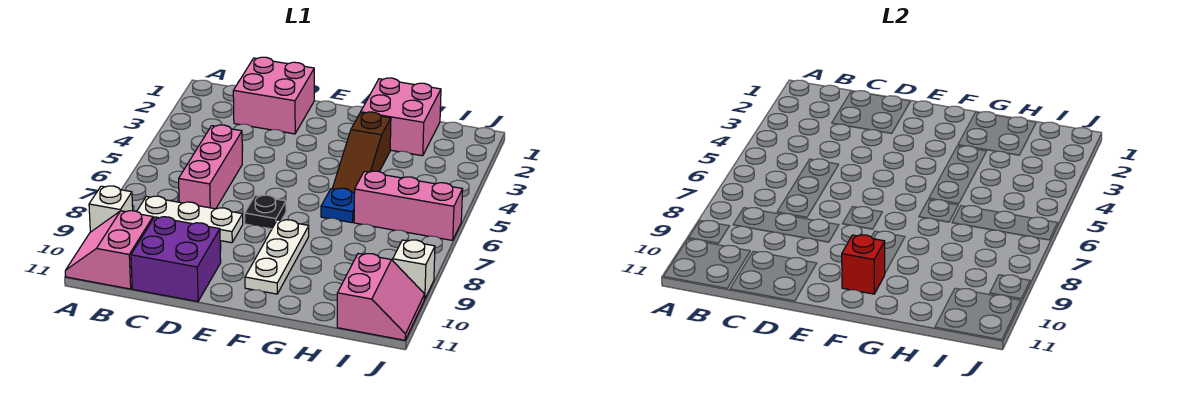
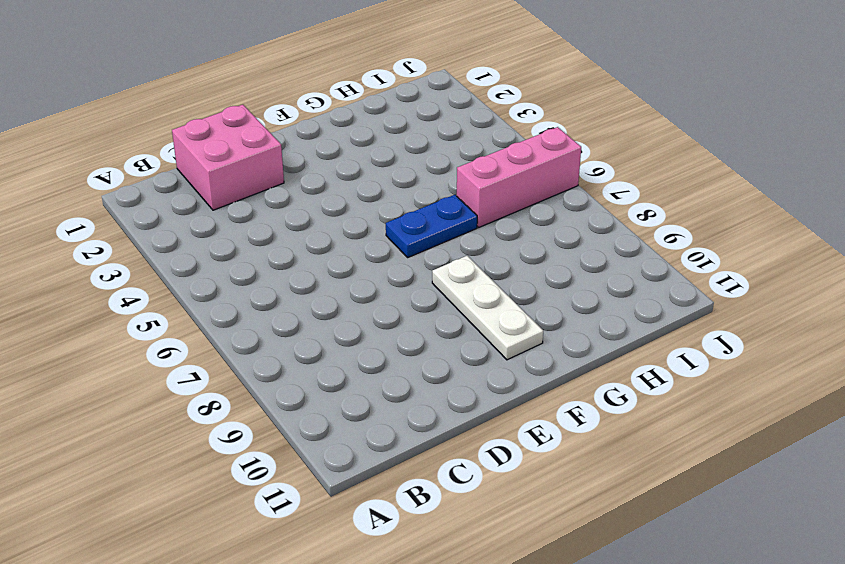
blue plate F6:G6 level 1 -> blue plate G6 level 1
none -> white brick A9 level 1
none -> pink slope A10:B11 level 1 top B
none -> white plate B8:D8 level 1

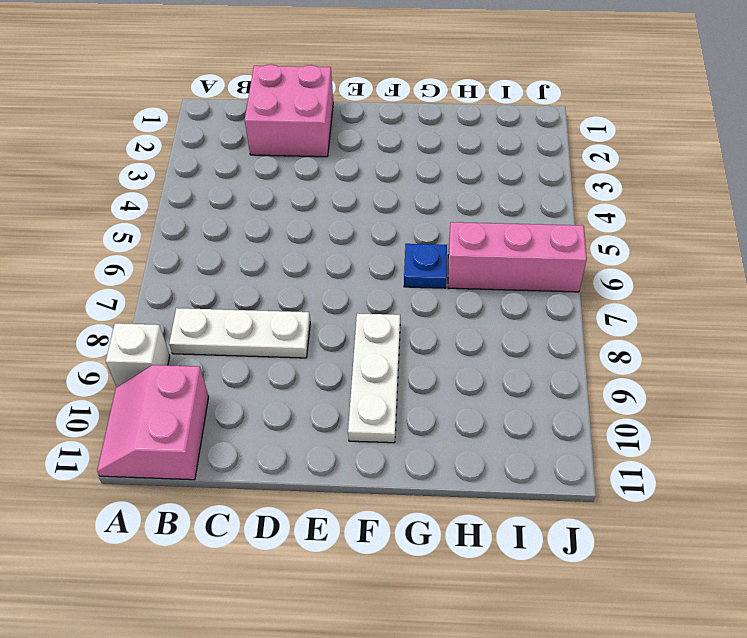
none -> pink brick C5:C7 level 1
none -> purple brick C10:D11 level 1
none -> black plate E7 level 1

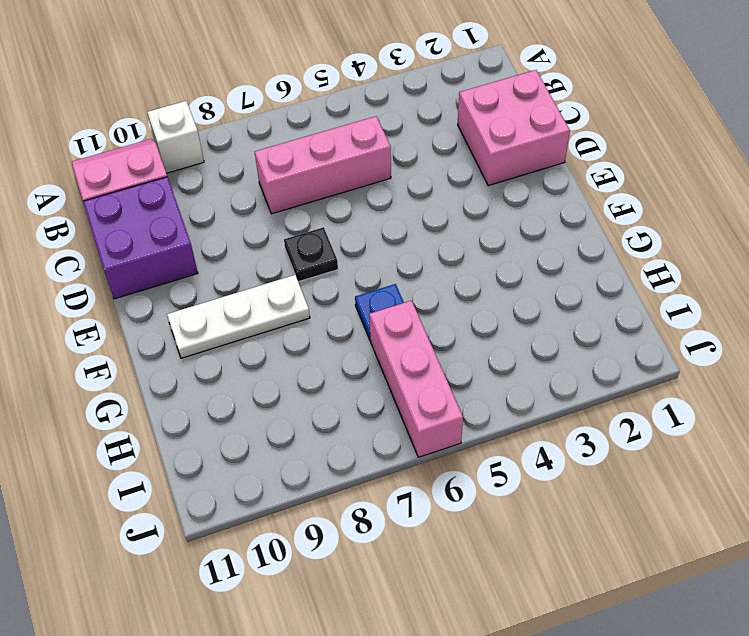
none -> white plate B8:D8 level 1
none -> pink brick G1:H2 level 1
none -> brown slope G3:G5 level 1 top 3

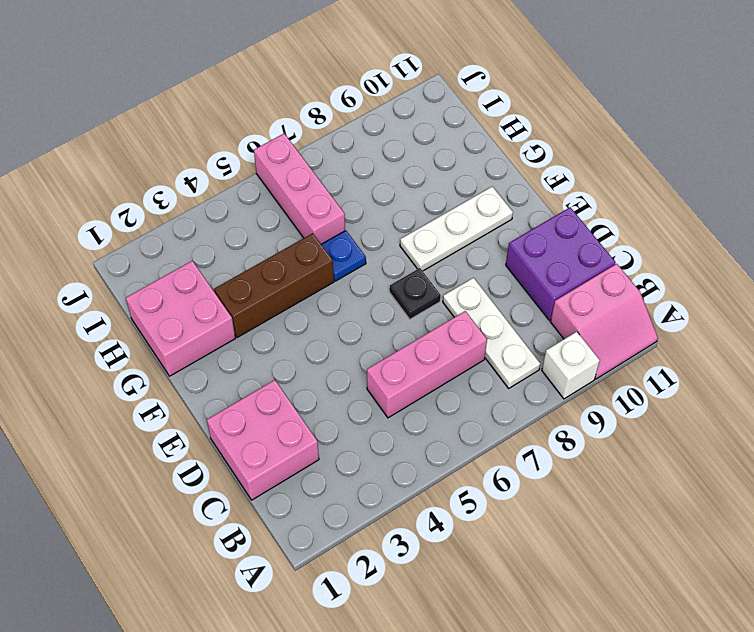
brown brick G3:G5 level 1 -> brown slope G3:G5 level 1 top 3
none -> pink slope I10:J11 level 1 top I
none -> white brick J9 level 1
none -> red brick F10 level 2

